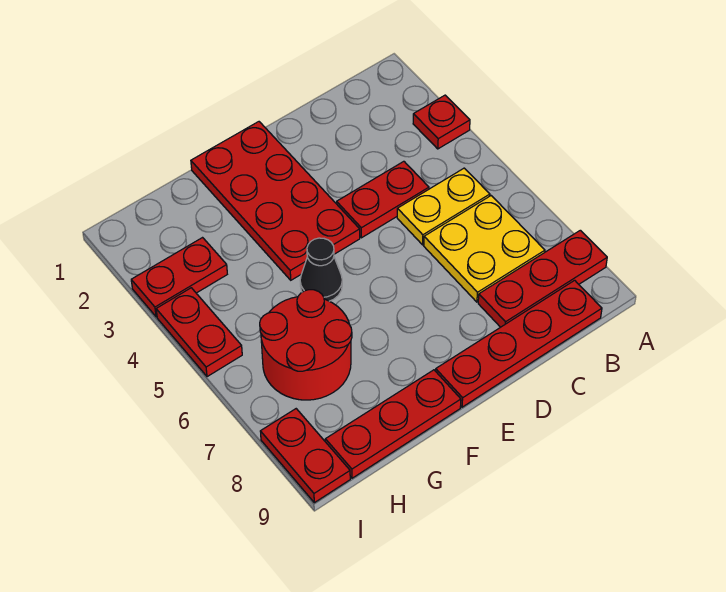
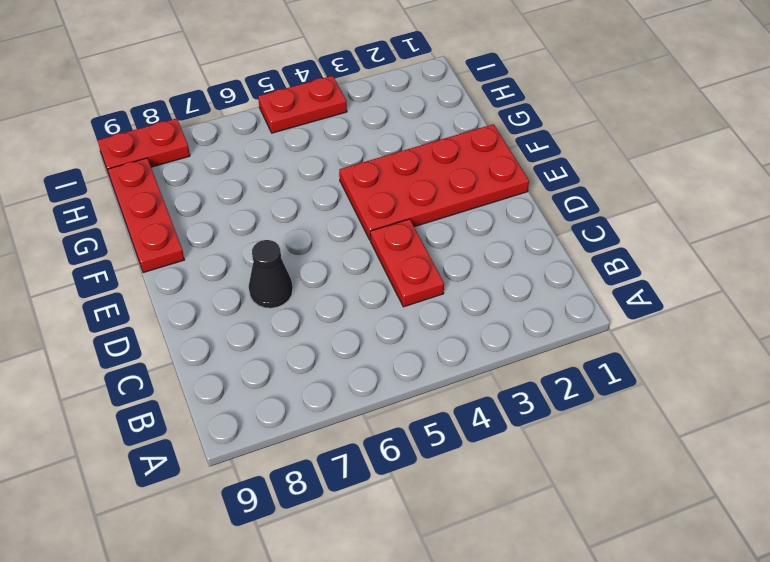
black cone D7 level 1 -> black cone F5 level 1
none -> red plate A3 level 1
none -> red plate A8:C8 level 1
none -> yellow plate B5:C5 level 1

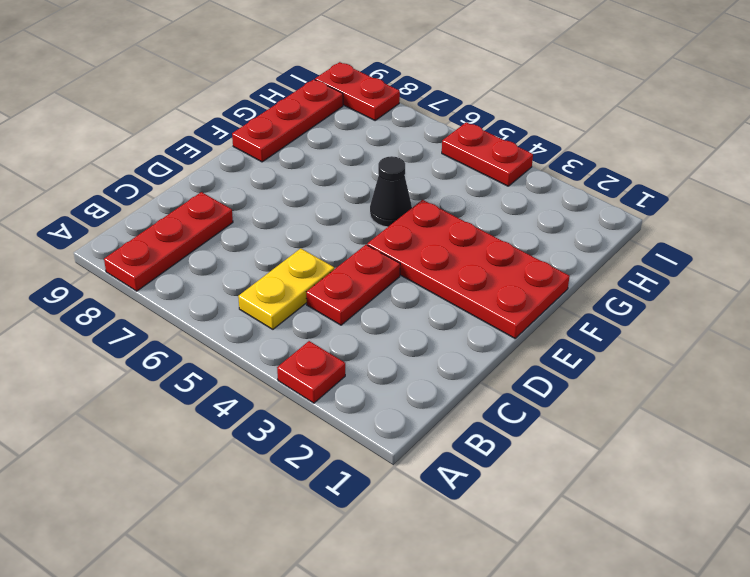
none -> yellow plate B6:C7 level 1
none -> red plate B9:E9 level 1
none -> red round brick G6:H7 level 1

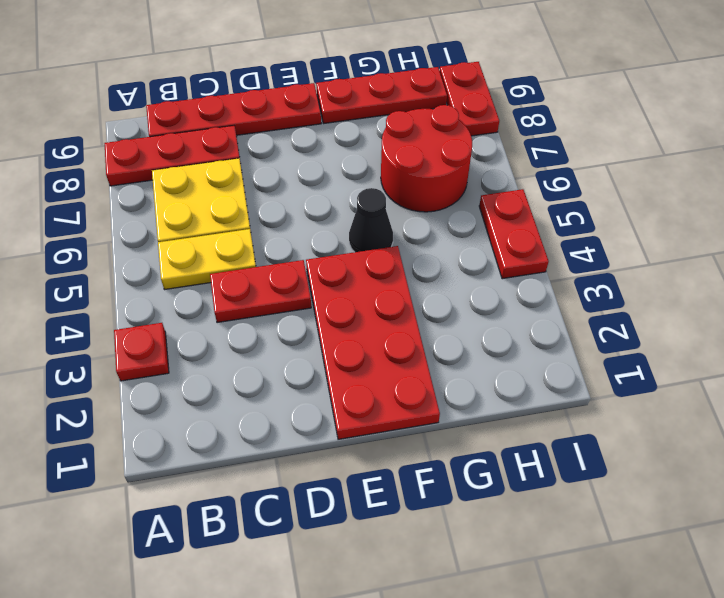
none -> red plate H3:I3 level 1

